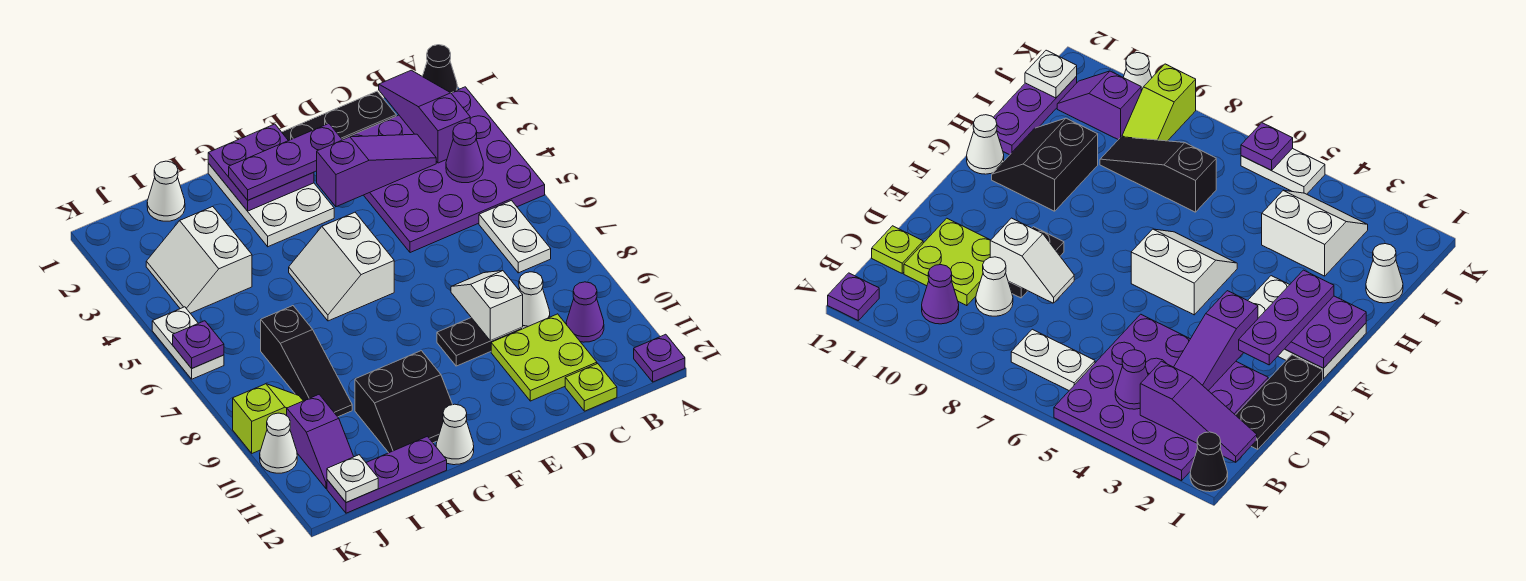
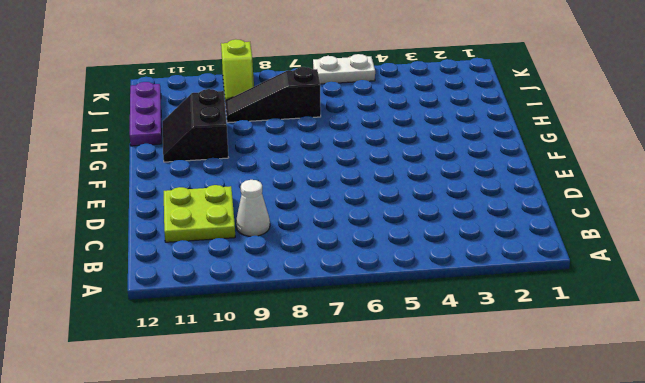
none -> black cone A1 level 1
none -> purple plate A2:D5 level 1
none -> purple plate A12 level 1
none -> white plate B6:B7 level 1

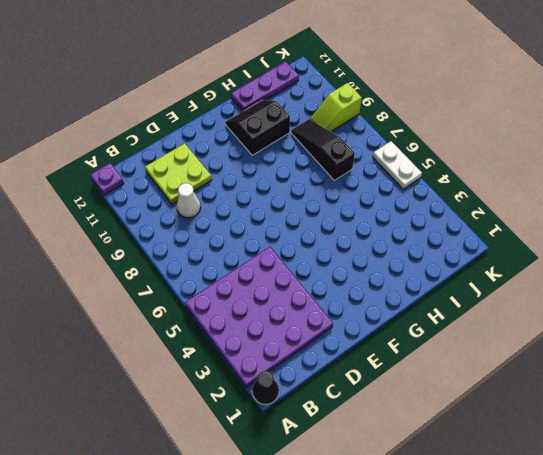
none -> white plate B6:B7 level 1
none -> purple cone B10 level 1
none -> black plate C1:E1 level 1
none -> lime plate C12 level 1

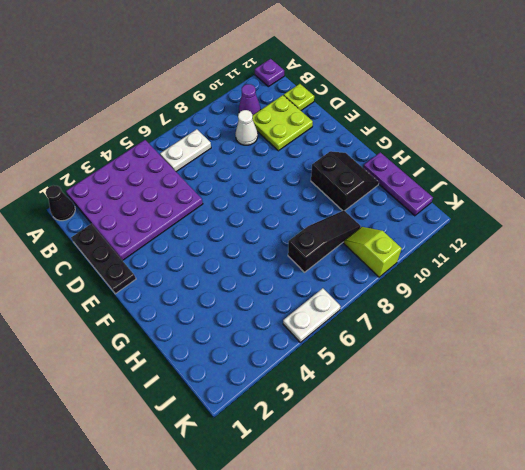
none -> black plate D9:E9 level 1
none -> white plate F1:G3 level 1
none -> white slope F5:G6 level 1 top F
none -> white cone G12 level 1

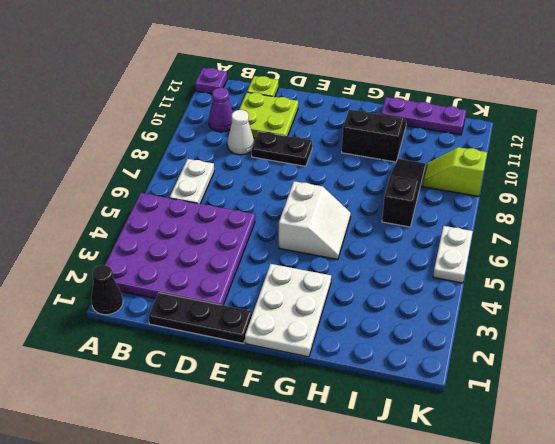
none -> white cone G12 level 1
none -> white cone I1 level 1
none -> white slope I3:J4 level 1 top I
none -> purple slope J10:J11 level 1 top 10

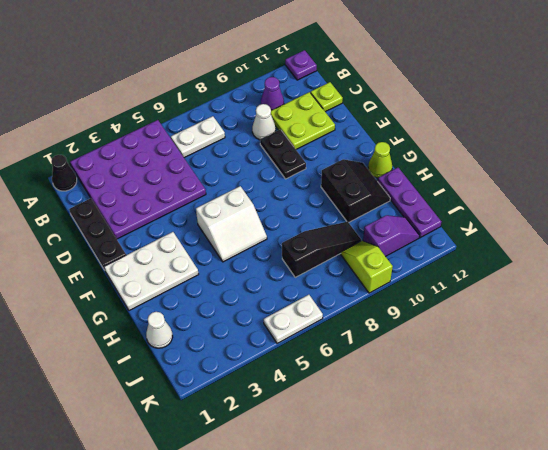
lime cone G12 level 1 -> white cone G12 level 1
none -> white slope I3:J4 level 1 top I
none -> white cone K10 level 1
none -> purple slope B1:B3 level 2 top 3
none -> purple cone B4 level 2

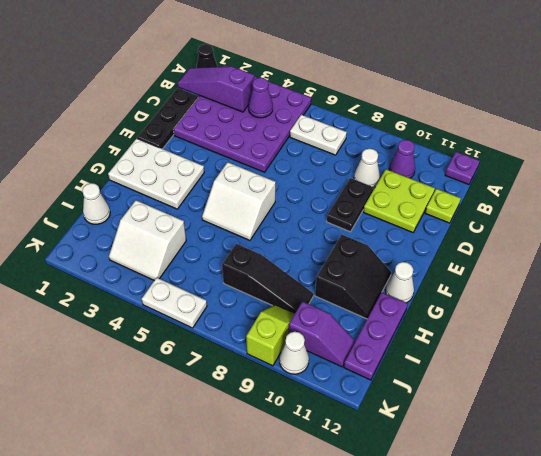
none -> purple slope C3:E3 level 2 top E
none -> white slope D8:D9 level 2 top 9
none -> purple plate F1:G2 level 2
none -> white plate J12 level 2

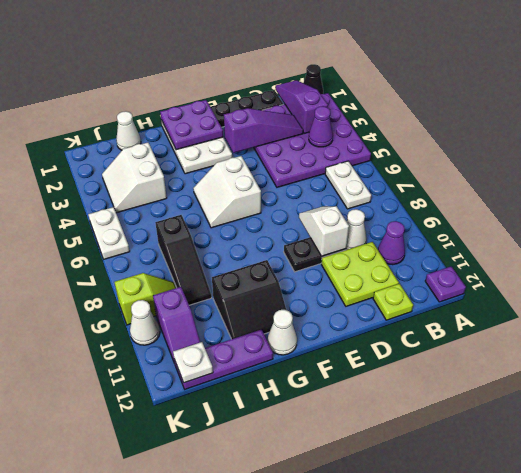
none -> purple plate K6 level 2
none -> purple plate E2:G2 level 3

